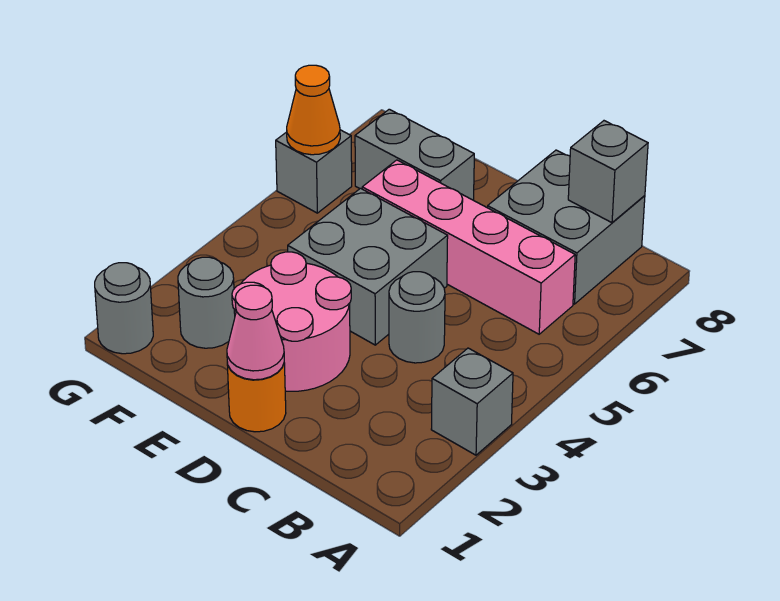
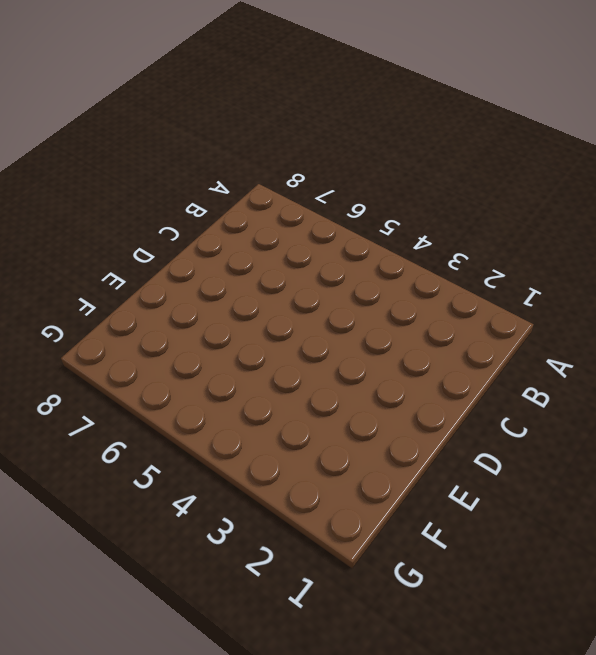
none -> grey brick A3 level 1
none -> pink brick B6:E6 level 1
none -> grey brick B7:C8 level 1

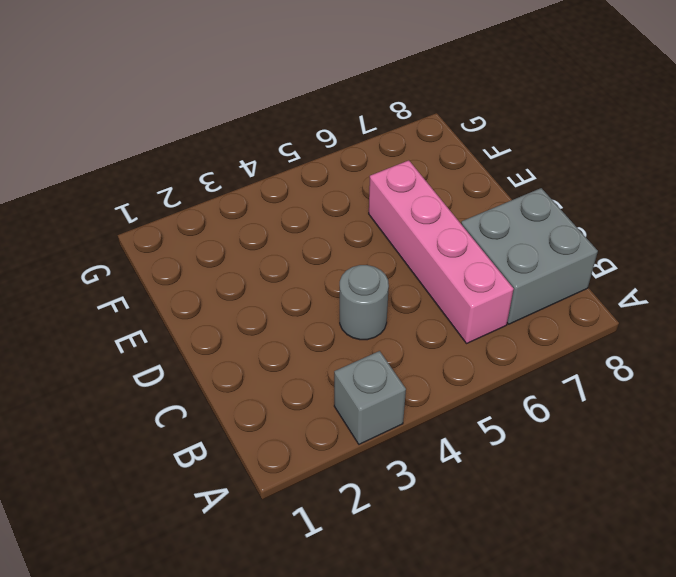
none -> orange round brick D1 level 1
none -> pink round brick D2:E3 level 1
none -> grey brick D4:E5 level 1

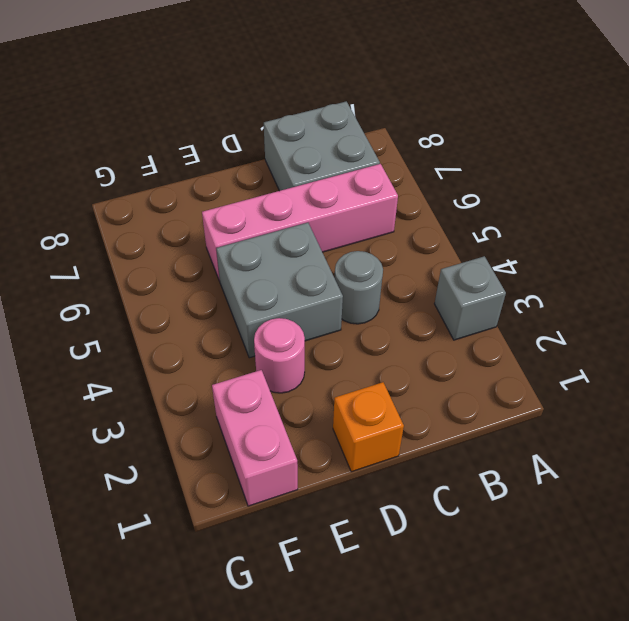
orange brick D1 level 1 -> orange round brick D1 level 1
pink round brick E3 level 1 -> pink round brick D2:E3 level 1
pink brick F1:F2 level 1 -> grey round brick F2 level 1
none -> grey brick E7:F7 level 1
none -> grey round brick G1 level 1
none -> grey brick G6 level 1

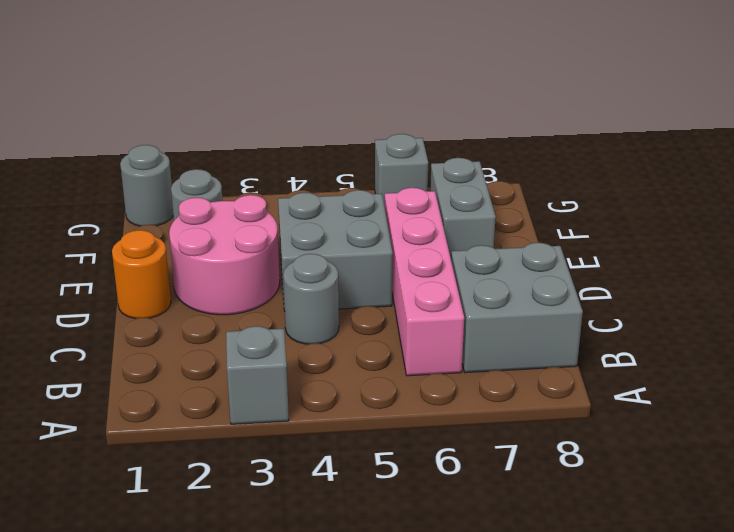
none -> grey brick B8 level 2
none -> pink cone D1 level 2
none -> orange cone G6 level 2

